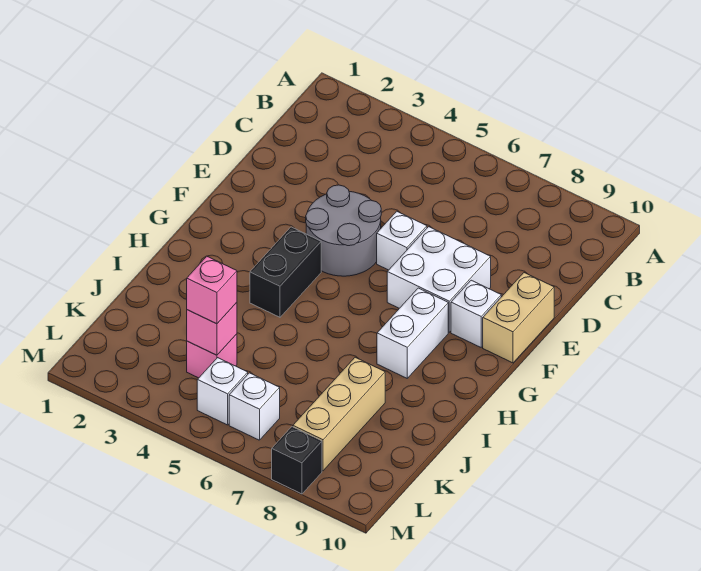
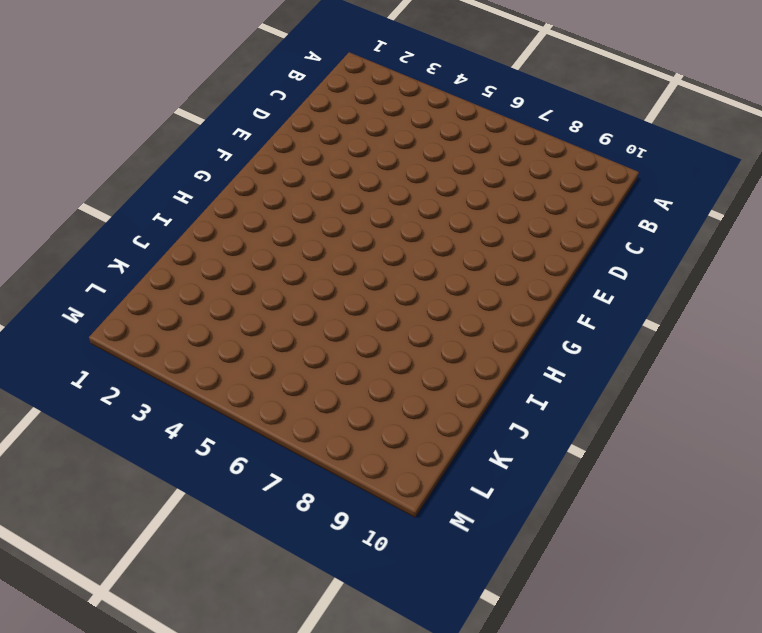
none -> grey round brick E4:F5 level 1
none -> white brick E6 level 1
none -> white brick E7:F8 level 1

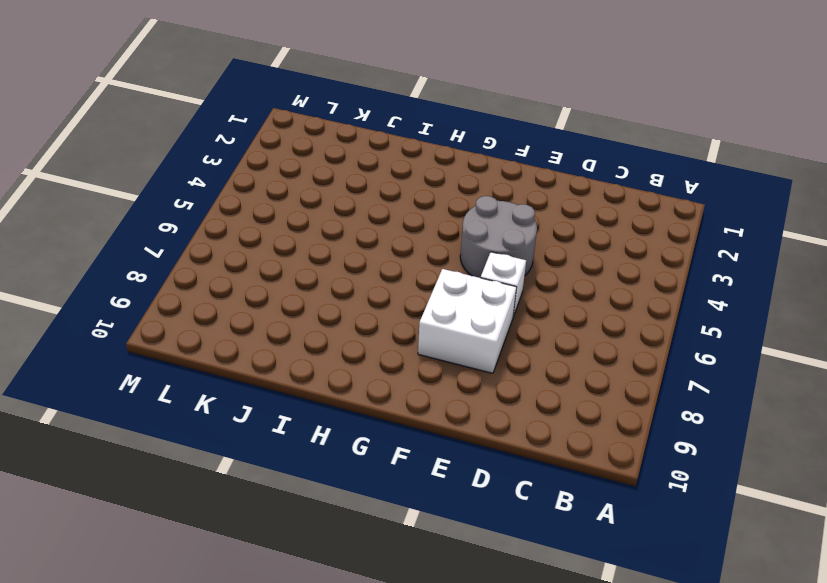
none -> tan brick E10:F10 level 1
none -> white brick F9 level 1
none -> black brick G4:H4 level 1

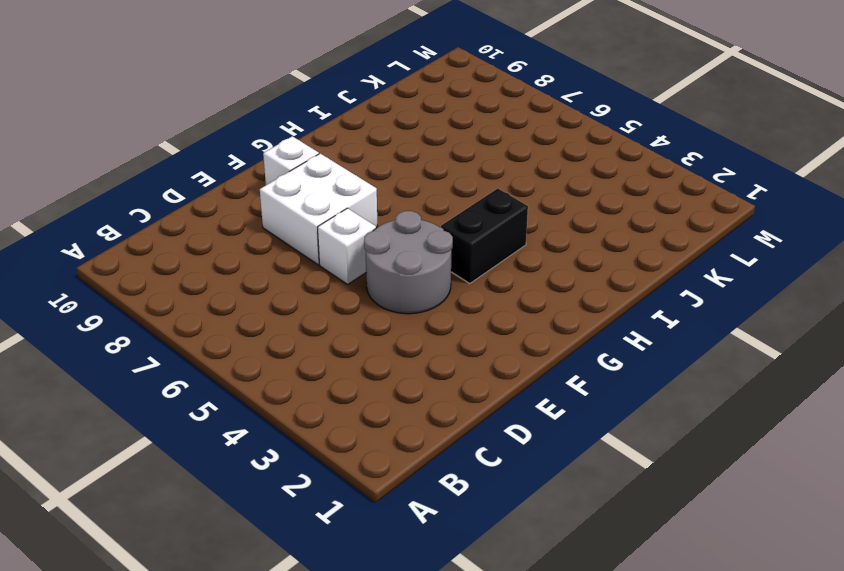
none -> tan brick E10:F10 level 1
none -> white brick G8:H8 level 1
none -> tan brick J8:L8 level 1

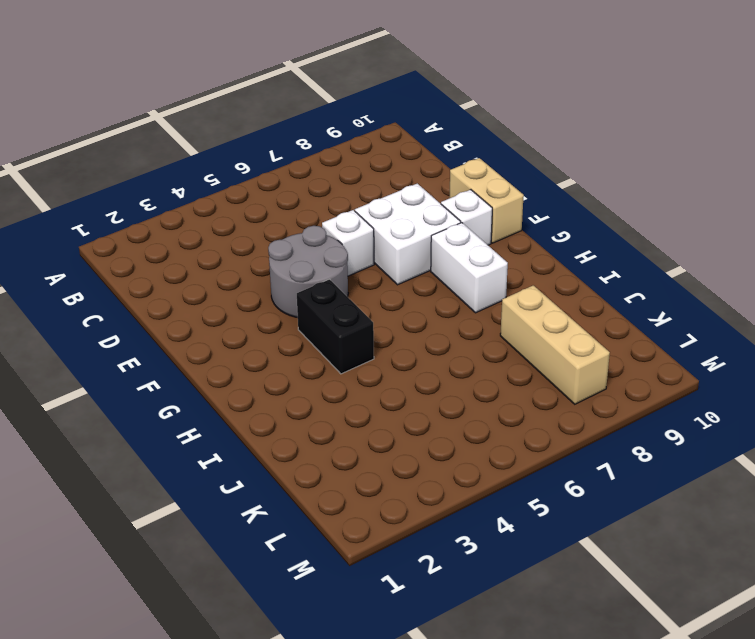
none -> pink brick K4 level 1
none -> white brick L5 level 1
none -> white brick L6 level 1

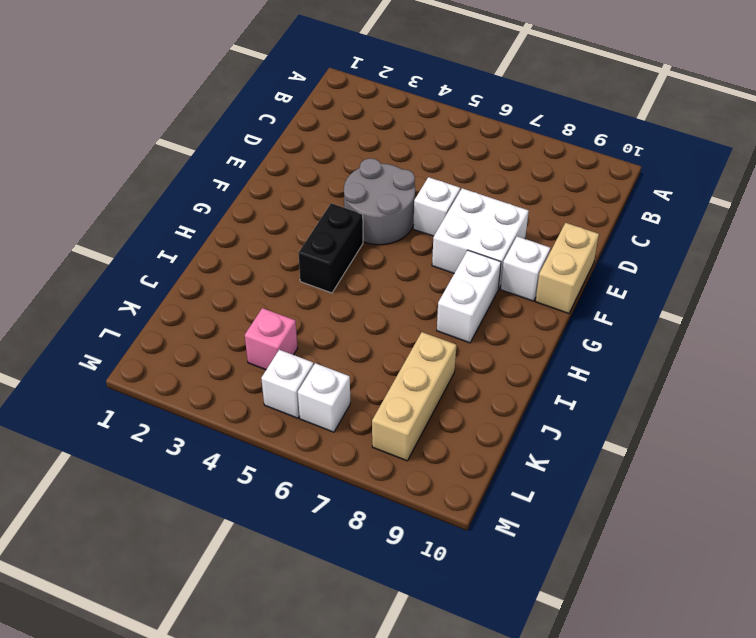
none -> black brick M8 level 1
none -> pink brick K4 level 2
none -> pink brick K4 level 3

